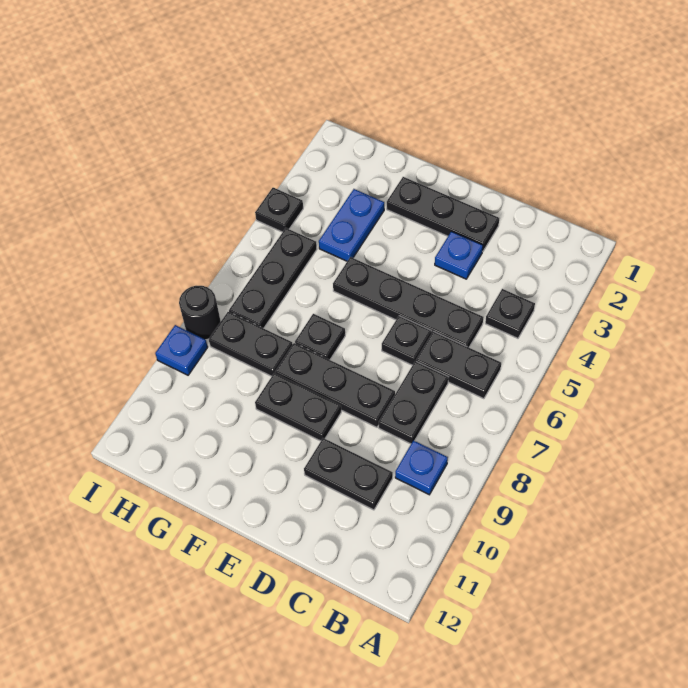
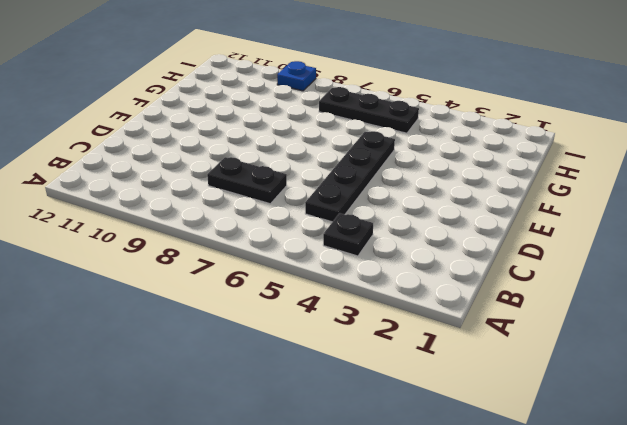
none -> black plate B6:C6 level 1
none -> blue plate B9 level 1
none -> black plate C10:D10 level 1

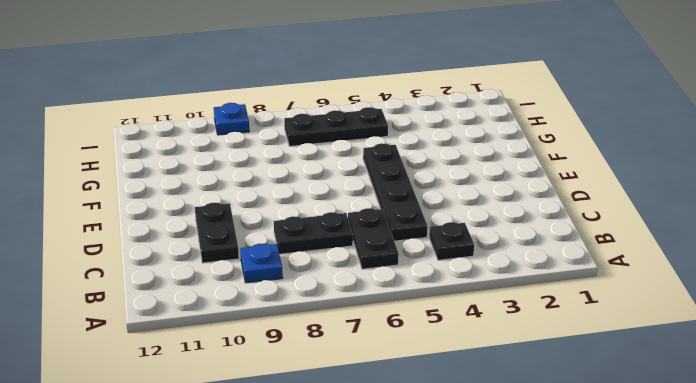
none -> black plate D2:F2 level 1
none -> blue plate D3 level 1
none -> black plate D6 level 1

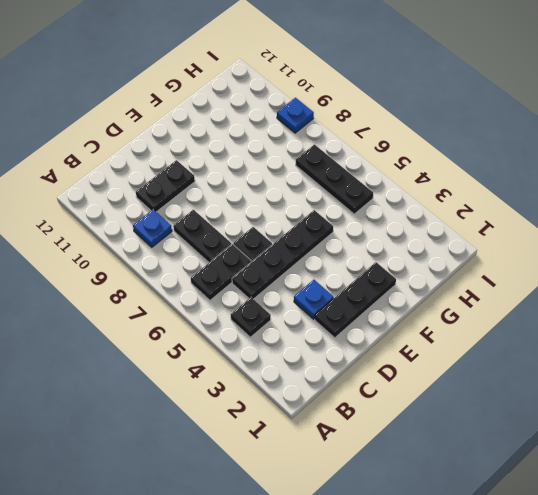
none -> black plate D8:F8 level 1
none -> black plate E9:F9 level 1
none -> black plate F7 level 1

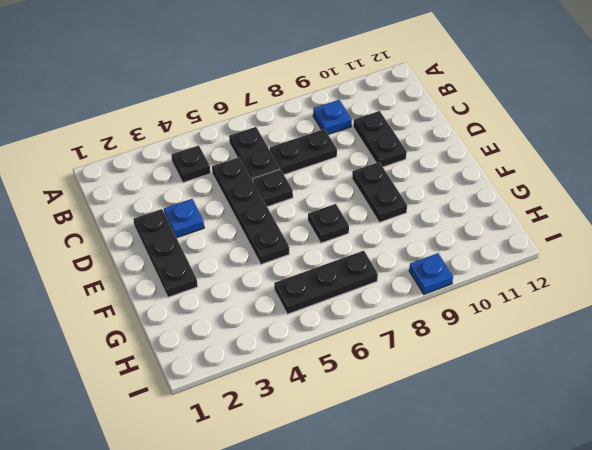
none -> black plate D8:F8 level 1
none -> blue plate G3:G4 level 1
none -> black plate G8:H8 level 1

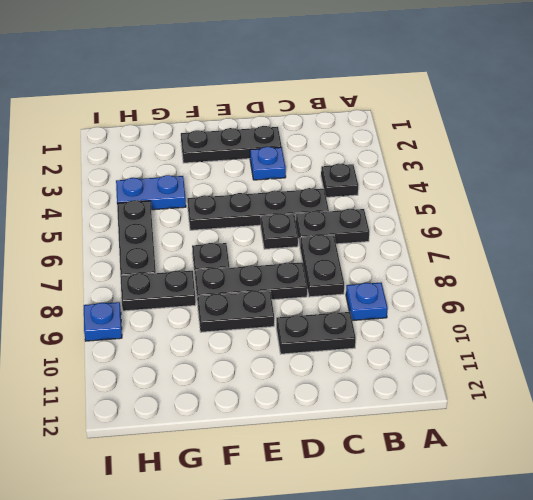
blue plate G4:H4 level 1 -> blue plate G3:G4 level 1
none -> black plate I4 level 1
none -> black round brick I8 level 1

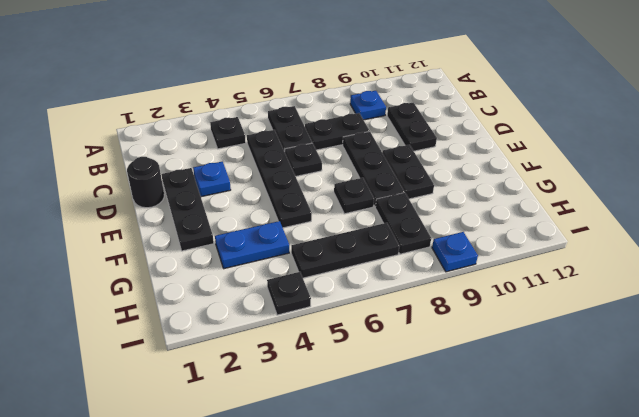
black round brick D1 level 1 -> black round brick I8 level 1

